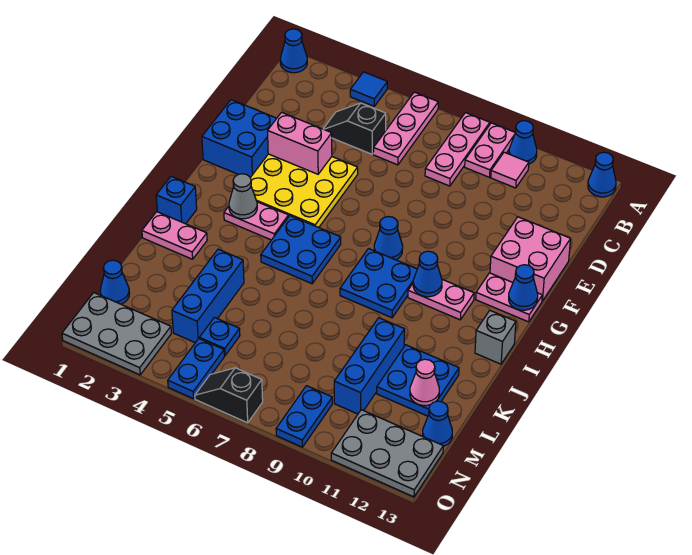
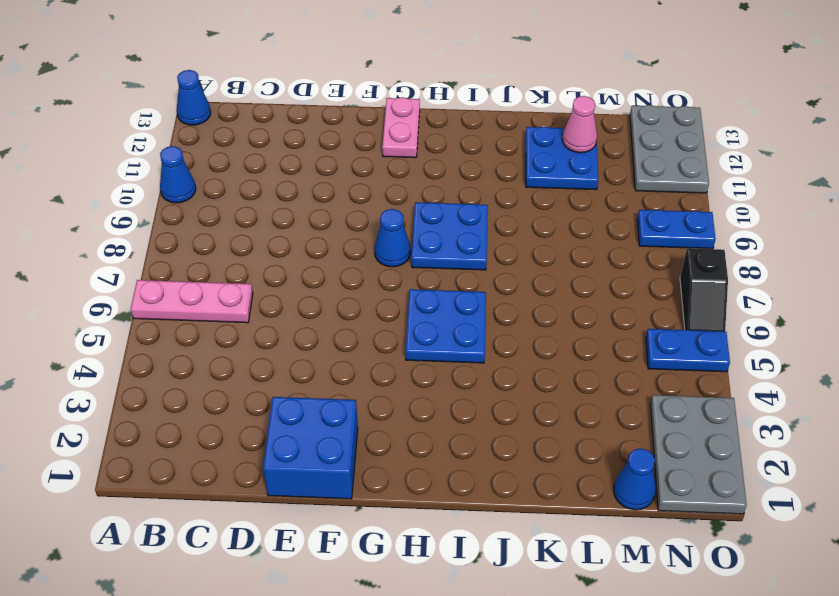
none -> blue cone A1 level 1
none -> blue tile A4 level 1
none -> pink plate A8:C8 level 1
none -> pink plate A9:B9 level 1

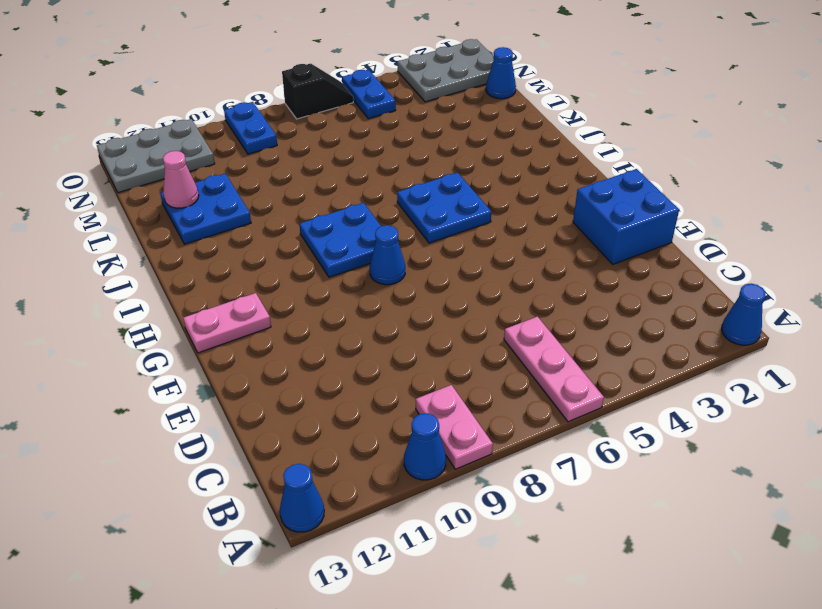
none -> blue tile A4 level 1
none -> pink plate A8:C8 level 1
none -> pink tile B10 level 1
none -> black slope C4:C5 level 1 top 5

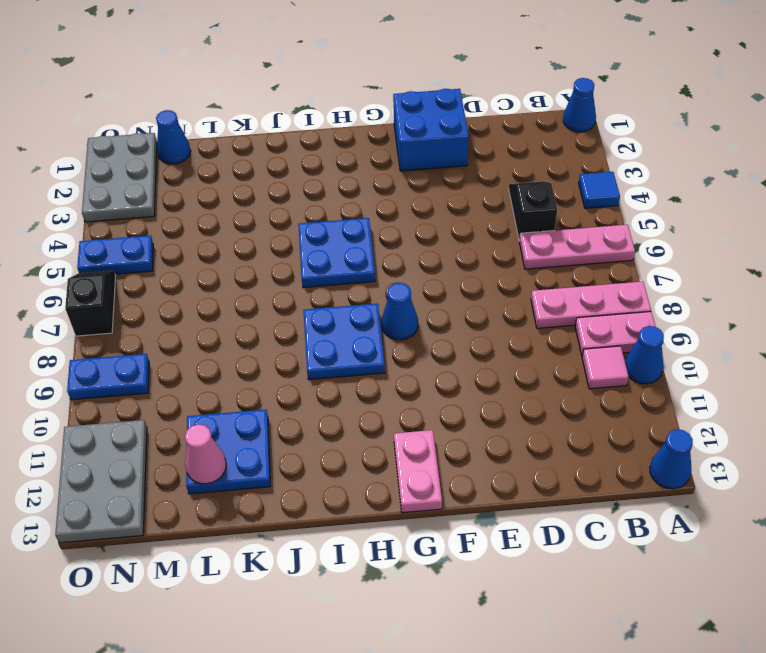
none -> yellow plate E3:G5 level 1
none -> pink brick E12:F13 level 1
none -> pink plate H3:H4 level 1
none -> pink plate H10:H11 level 1

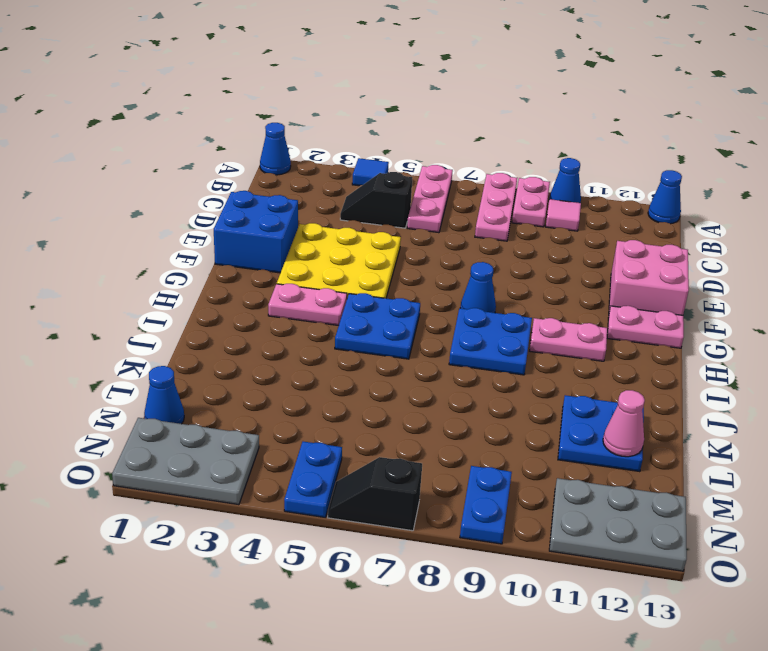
none -> blue brick I1 level 1
none -> grey brick I13 level 1
none -> pink plate J1:J2 level 1
none -> blue brick K4:M4 level 1

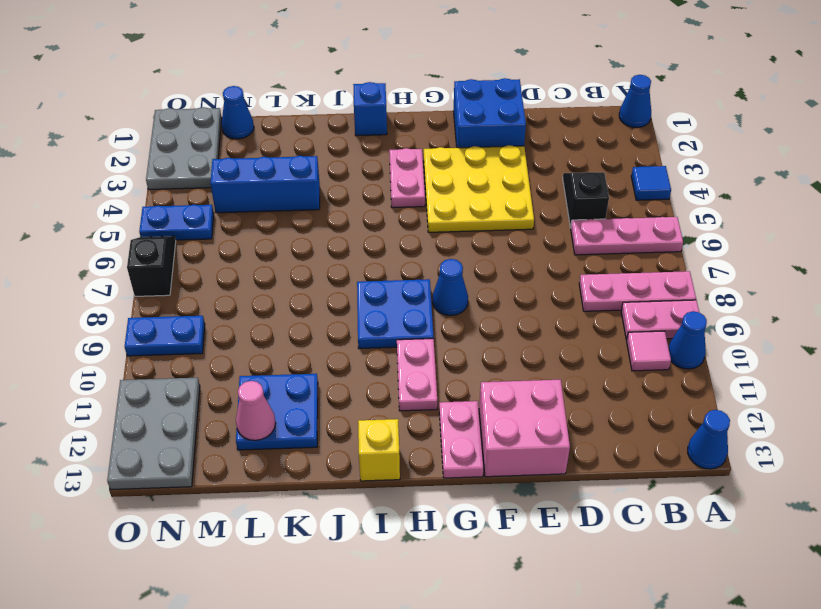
yellow brick I13 level 1 -> grey brick I13 level 1
none -> blue plate H5:I6 level 1
none -> pink plate J1:J2 level 1
none -> blue brick K10:M10 level 1
none -> blue plate M5 level 1

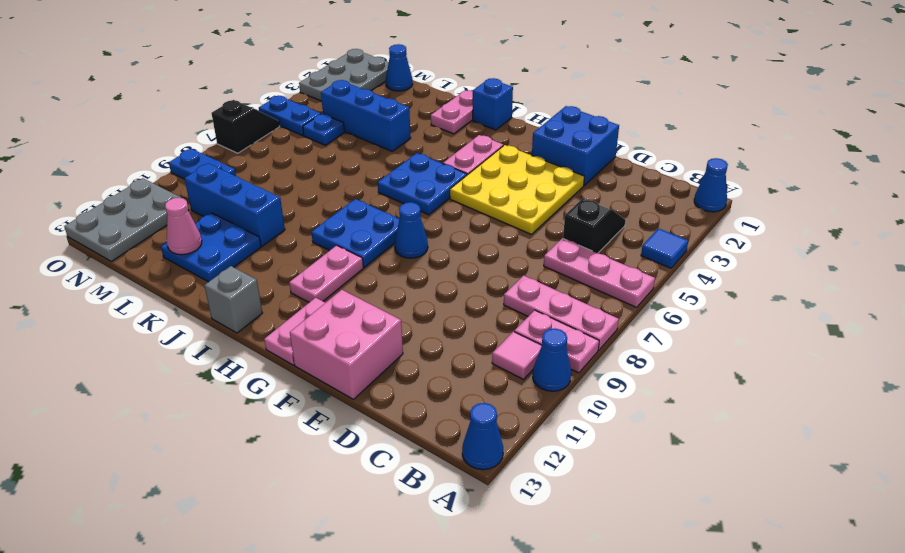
none -> blue cone M13 level 1
none -> pink brick E3:E4 level 2
none -> blue cone G13 level 2
none -> grey cone H3 level 2

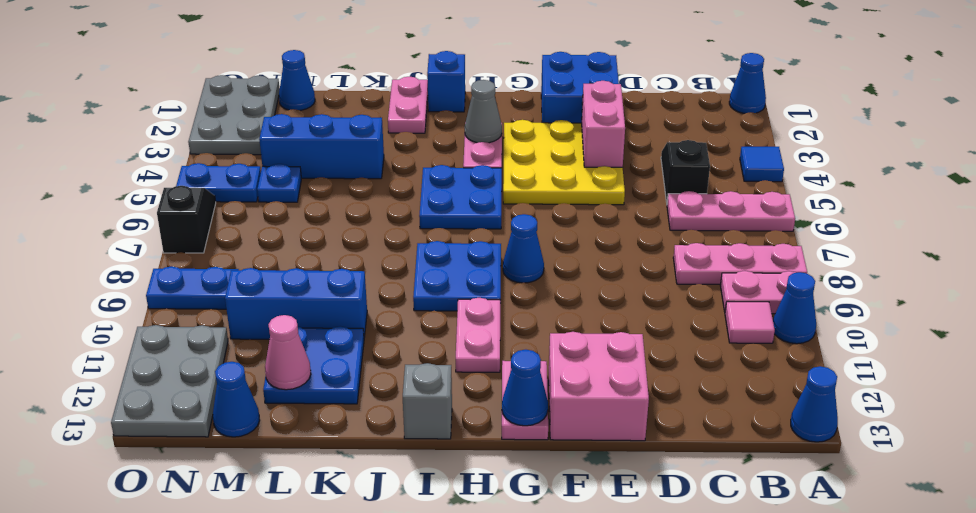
none -> blue cone H10 level 2

